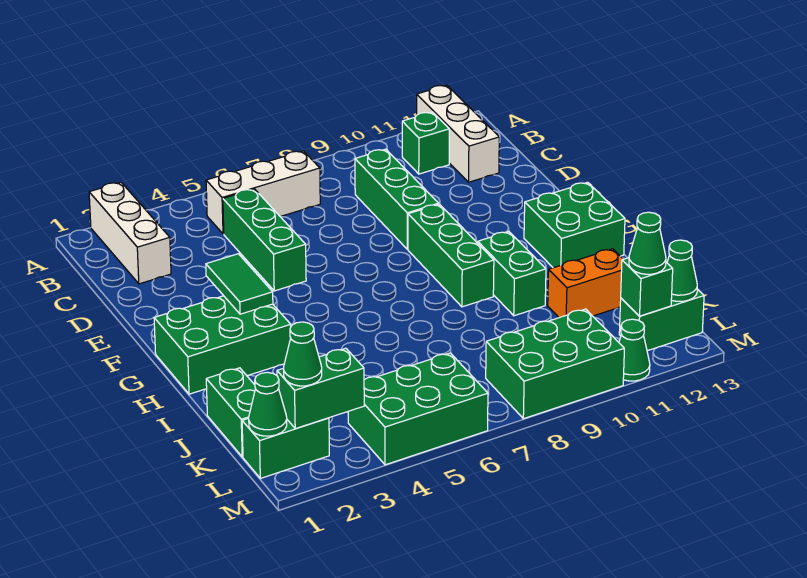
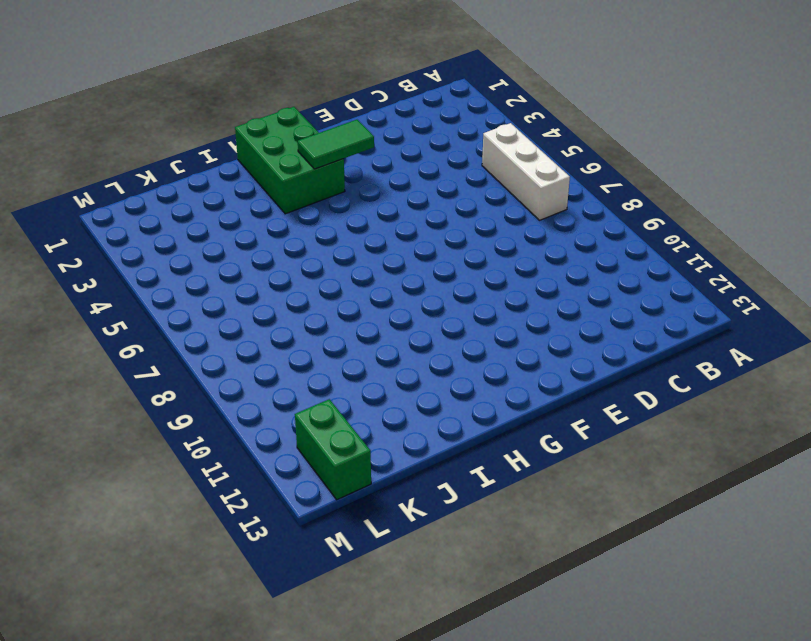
none -> white brick A2:C2 level 1
none -> white brick A12:C12 level 1
none -> green brick B11 level 1

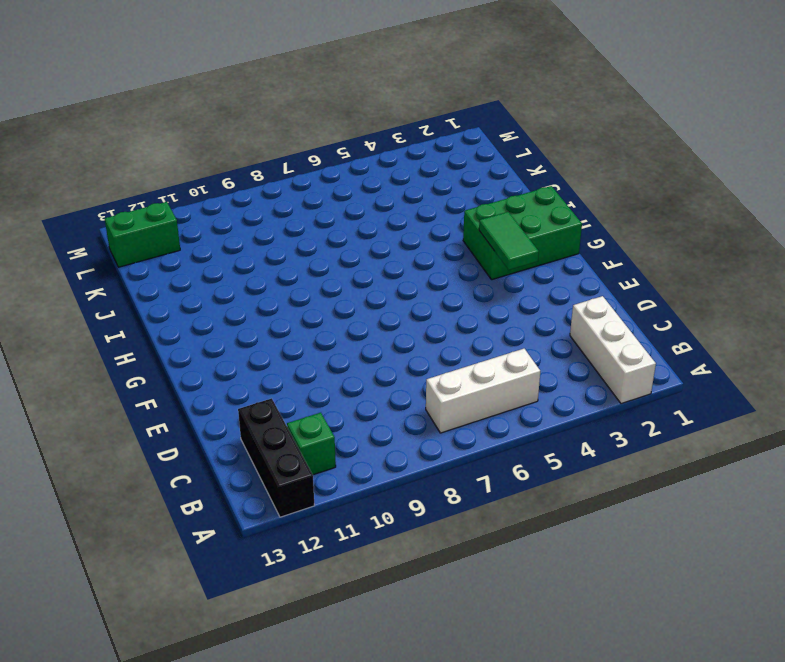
black brick A12:C12 level 1 -> white brick A12:C12 level 1
none -> green brick C5:E5 level 1
none -> green brick C9:E9 level 1
none -> green brick F9:H9 level 1

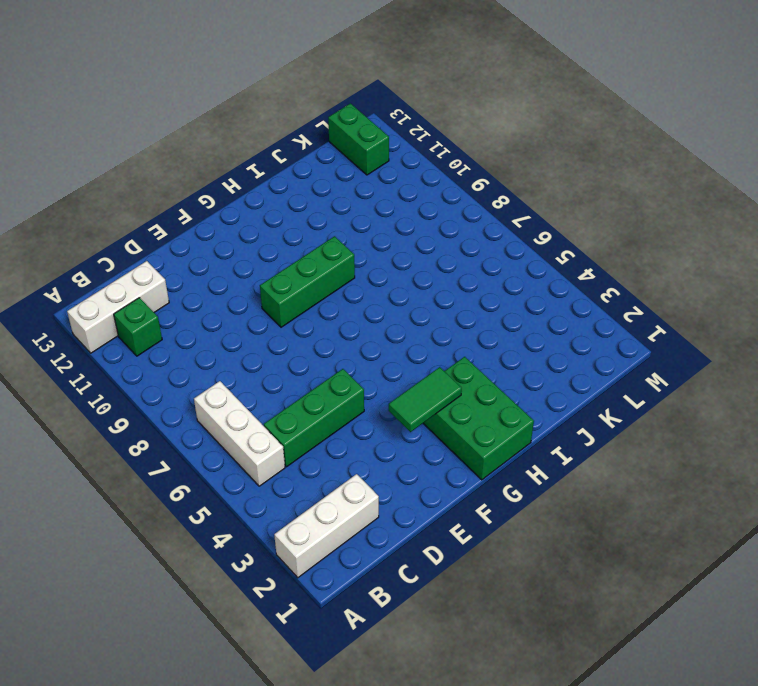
none -> green brick C9:E9 level 1
none -> green brick G12:H13 level 1
none -> green brick H10:I10 level 1

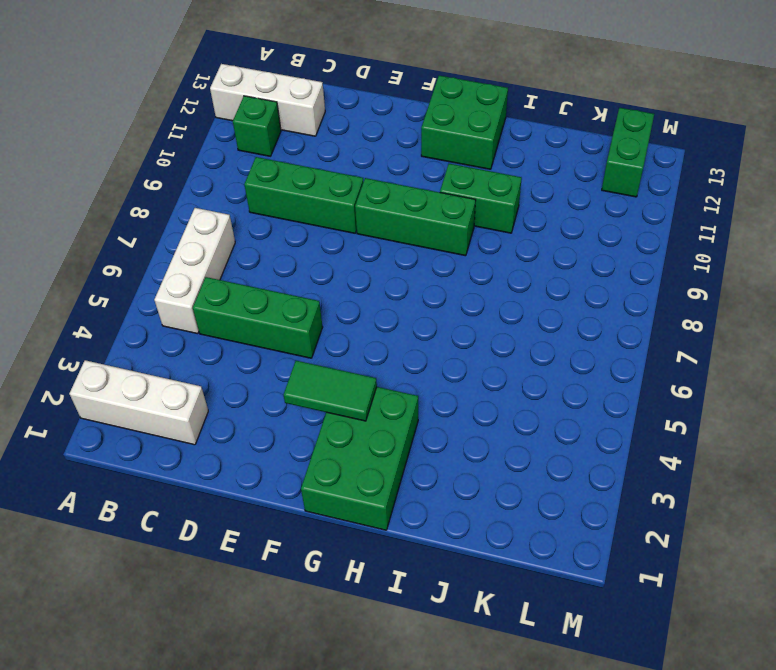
none -> green brick J1:K1 level 1
none -> orange brick J11:J12 level 1
none -> green brick L1:L2 level 1

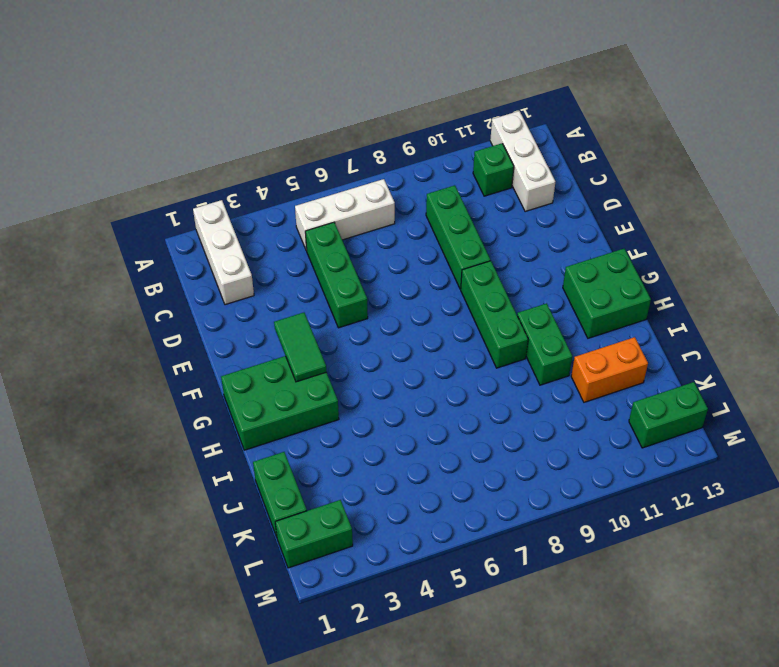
none -> green brick L4:M6 level 1
none -> green brick L8:M10 level 1
none -> green cone M11 level 1

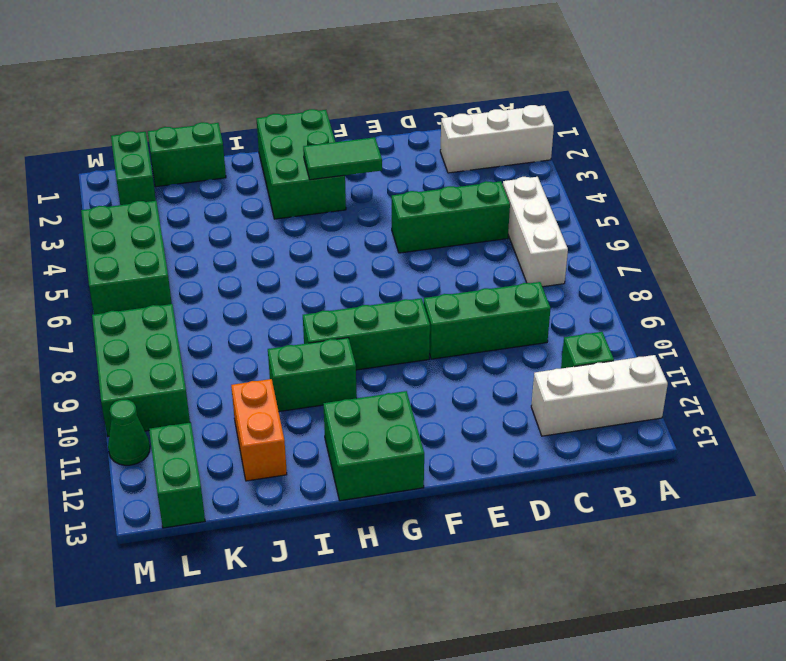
none -> green cone L1 level 2
none -> green brick L2:L3 level 2
none -> green brick L12 level 2

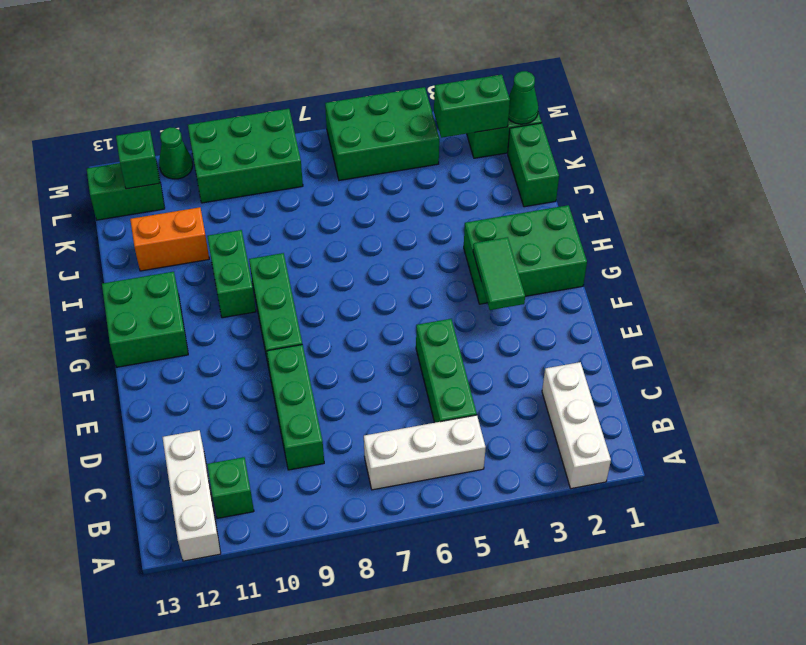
none -> green cone L13 level 2
none -> green cone L2 level 3
none -> green cone L12 level 3

